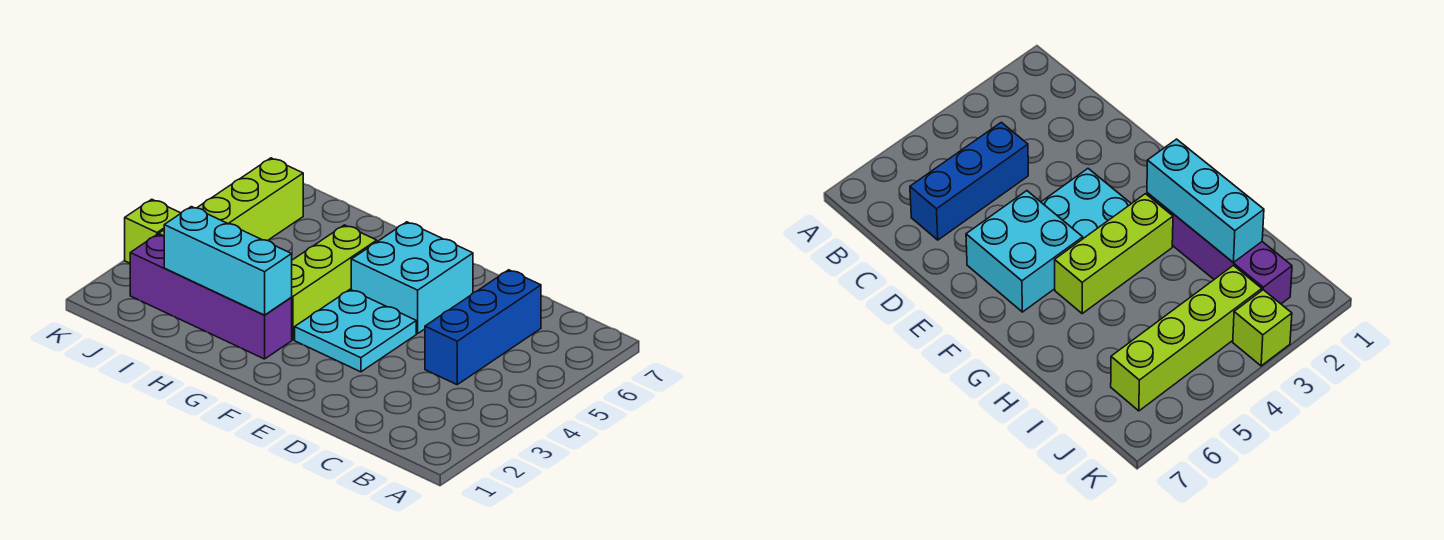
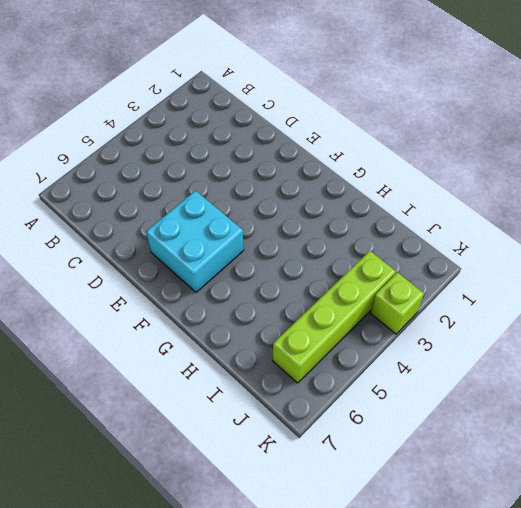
none -> blue brick C4:C6 level 1
none -> cyan plate E3:F4 level 1

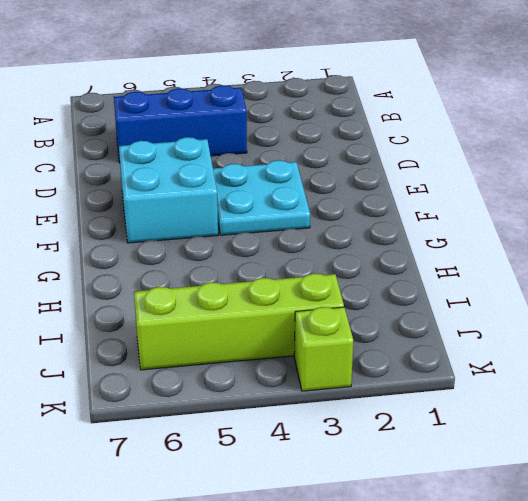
none -> purple brick G2:J2 level 1
none -> lime brick G3:G5 level 1

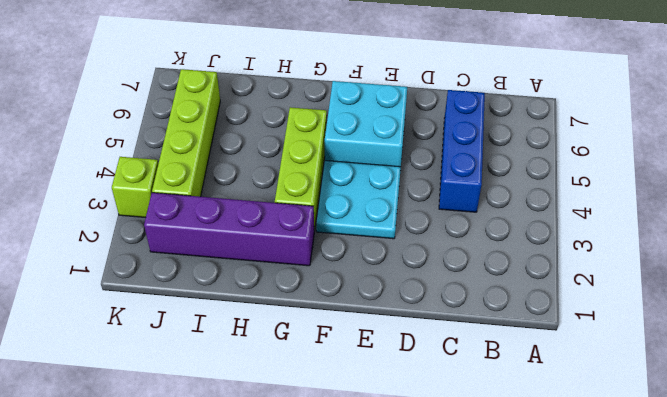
none -> cyan brick G2:I2 level 2

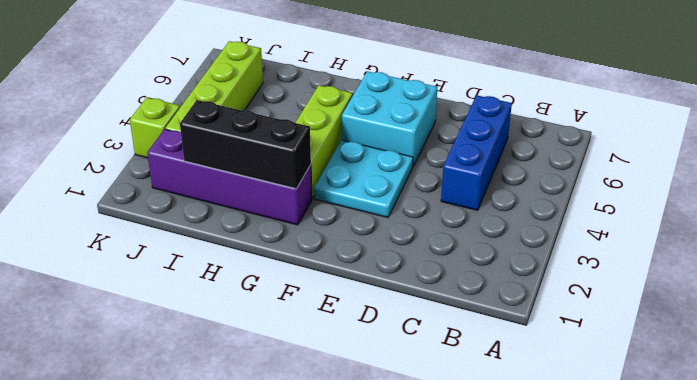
black brick G2:I2 level 2 -> cyan brick G2:I2 level 2

